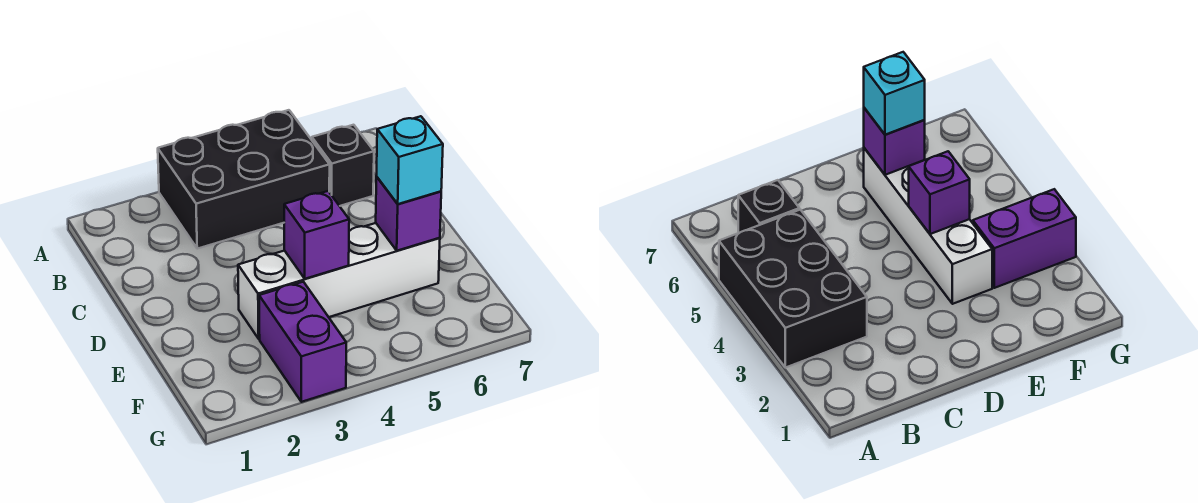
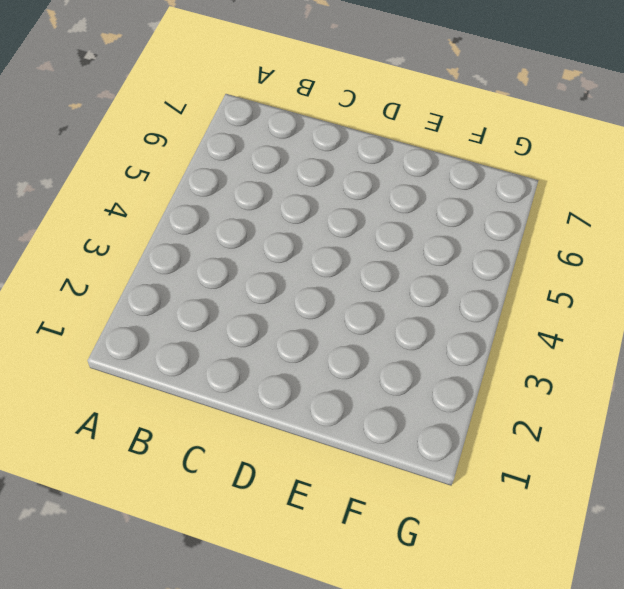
none -> black brick A3:B5 level 1
none -> black brick B6 level 1

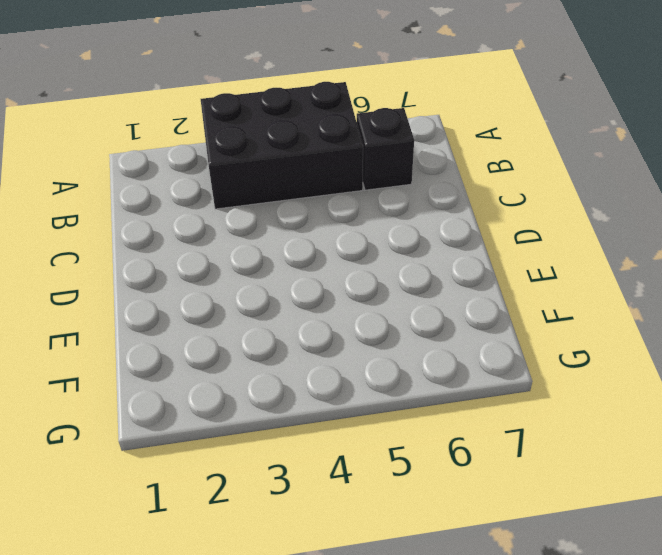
none -> white brick E3:E6 level 1
none -> purple brick F3:G3 level 1

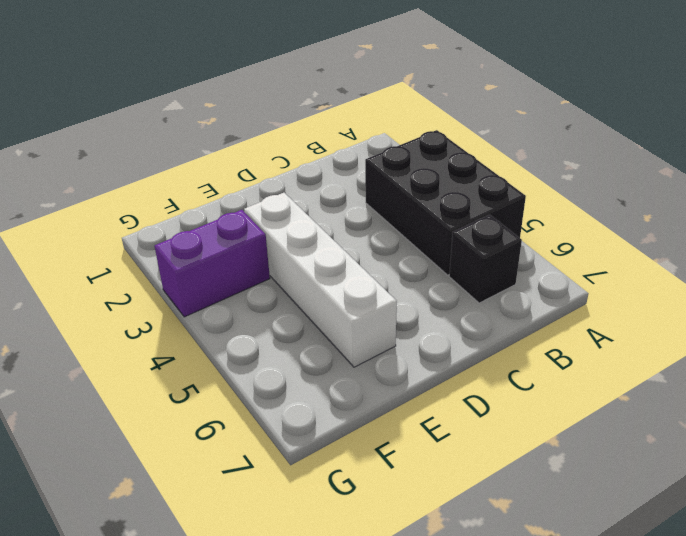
none -> purple brick E4 level 2
none -> purple brick E6 level 2

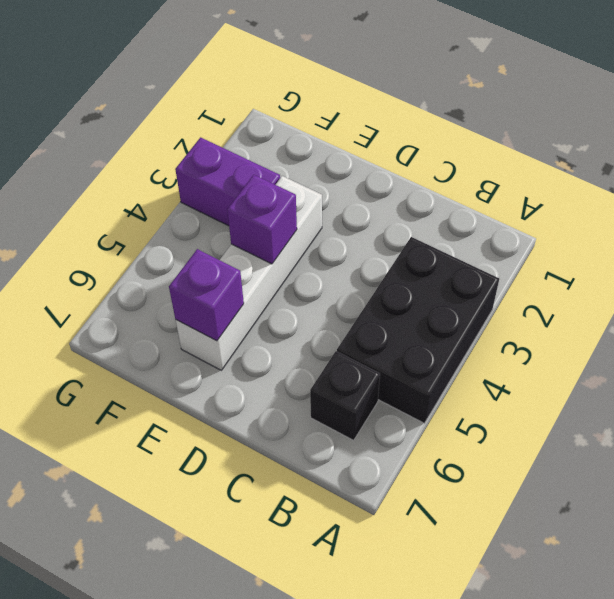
none -> cyan brick E6 level 3

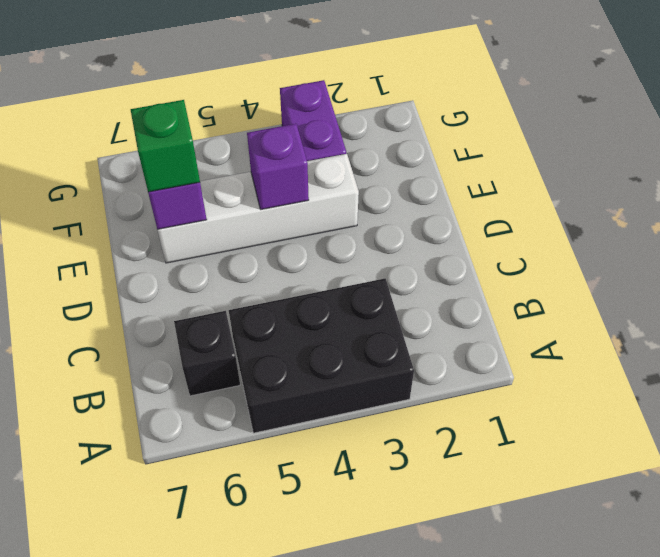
green brick E6 level 3 -> cyan brick E6 level 3

